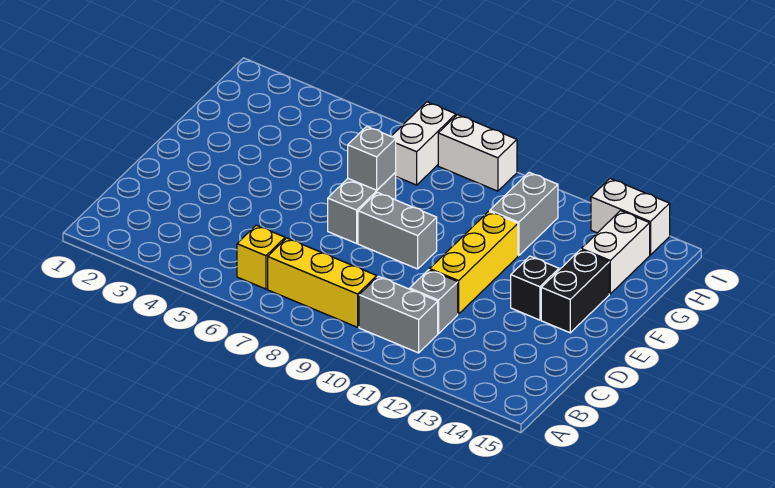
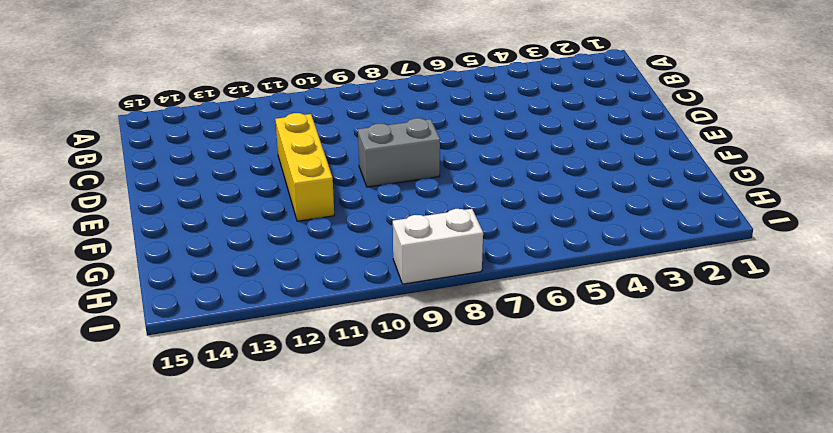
none -> yellow brick B6 level 1
none -> yellow brick B7:B9 level 1
none -> grey brick B10:B11 level 1

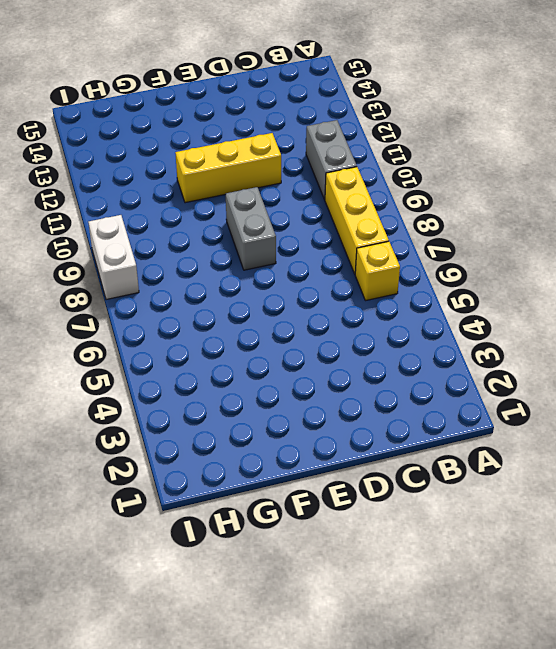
none -> grey brick C11 level 1
none -> grey brick E7:F7 level 1
none -> black brick E13 level 1

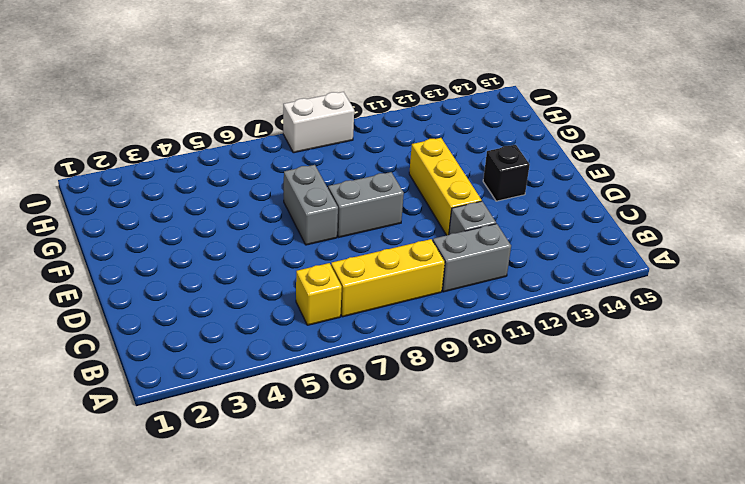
none -> black brick E14:F14 level 1
none -> grey brick G11:H11 level 1
none -> white brick G14:H14 level 1

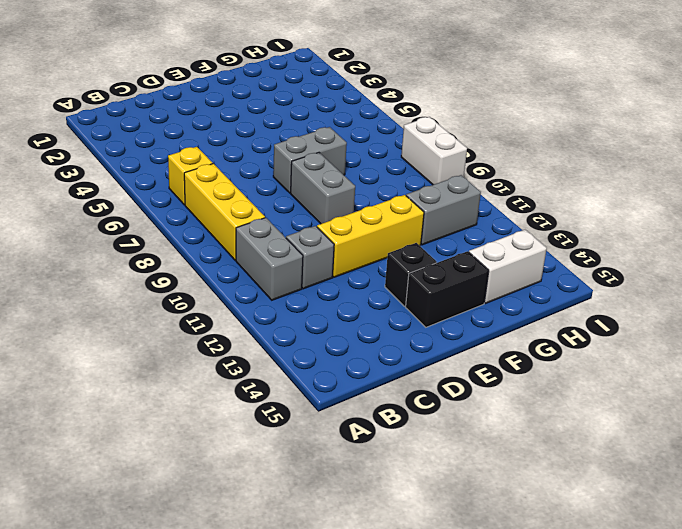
none -> white brick H7:I7 level 1
none -> white brick I13:I14 level 1
none -> grey brick F7 level 2

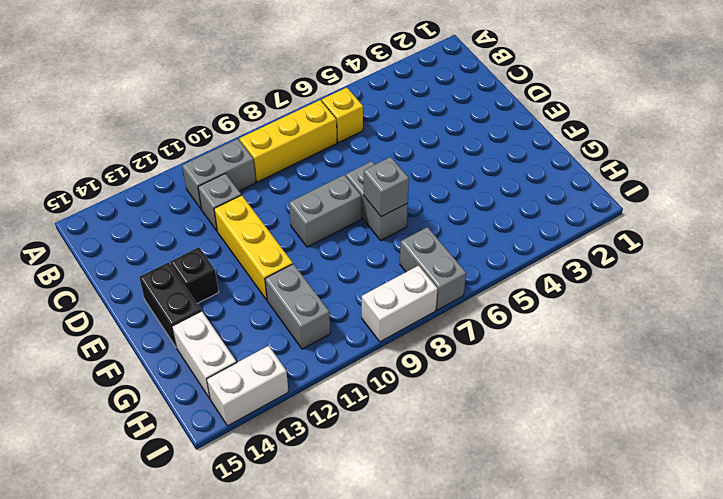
grey brick H7:I7 level 1 -> white brick H7:I7 level 1

